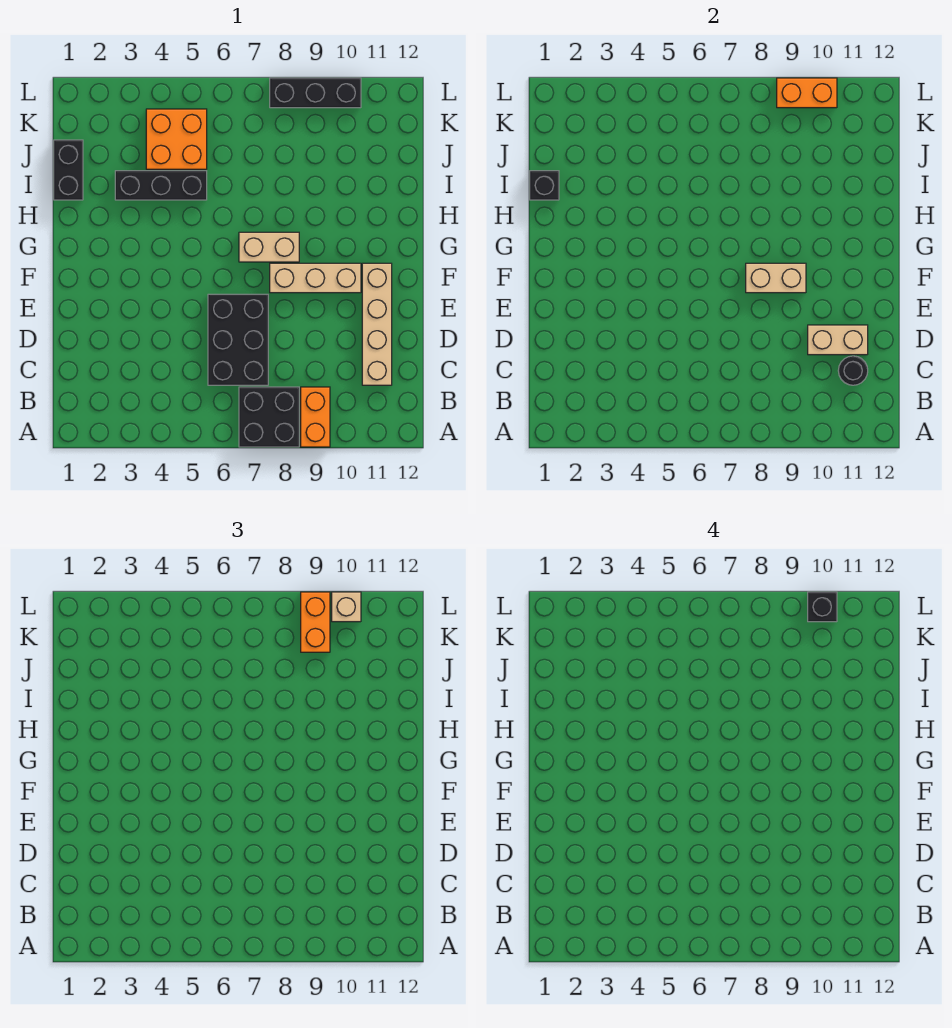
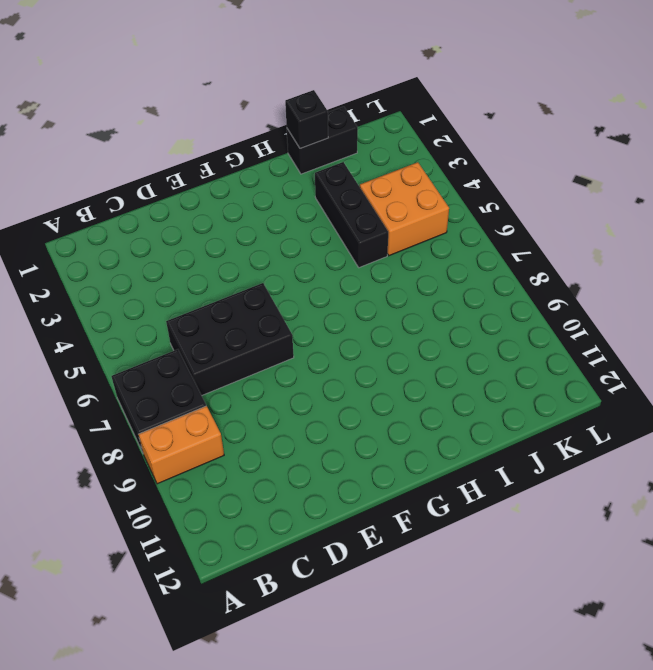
none -> tan brick C11:F11 level 1
none -> tan brick F8:F10 level 1
none -> tan brick G7:G8 level 1

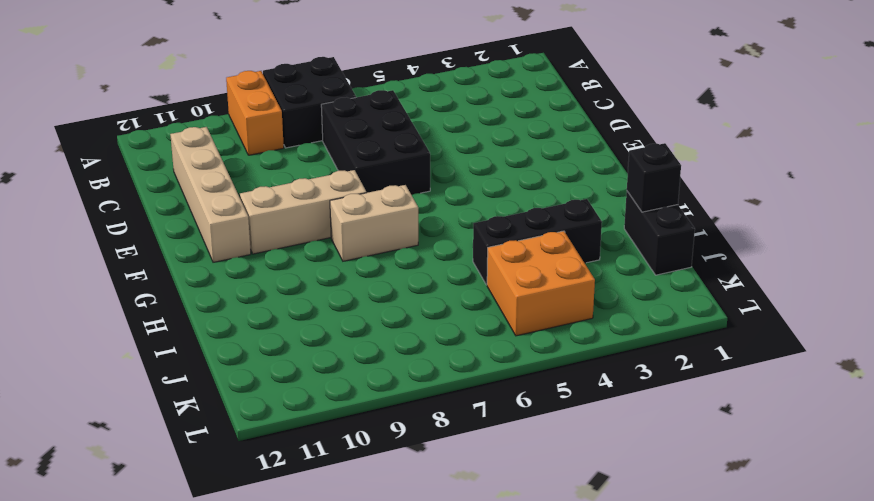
none -> black brick L8:L10 level 1
none -> black round brick C11 level 2
none -> tan brick D10:D11 level 2

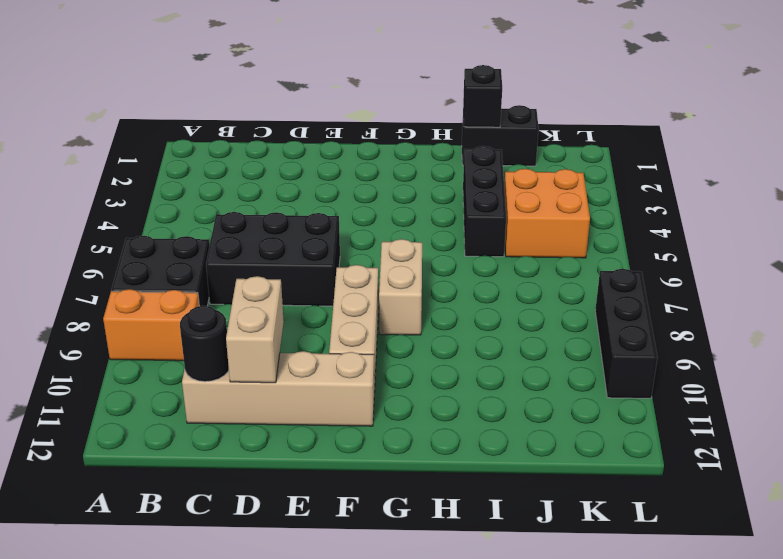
none -> tan brick F8:F9 level 2
none -> orange brick L9:L10 level 2
none -> orange brick K9:L9 level 3

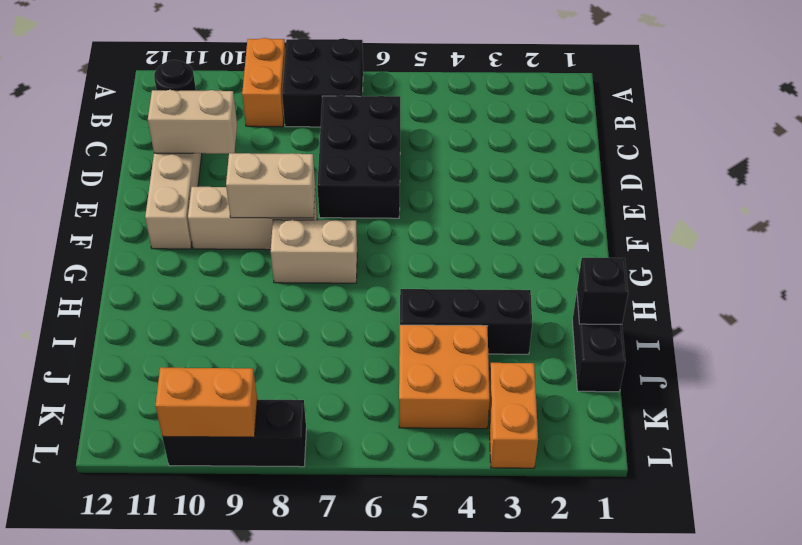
orange brick K3:L3 level 1 -> orange brick K9:L9 level 3
none -> tan brick L10 level 3
none -> black brick L10 level 4

